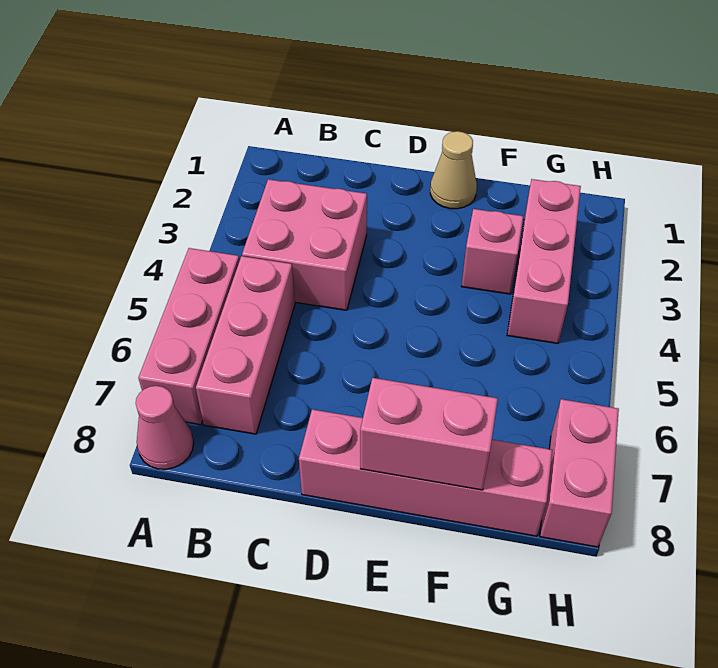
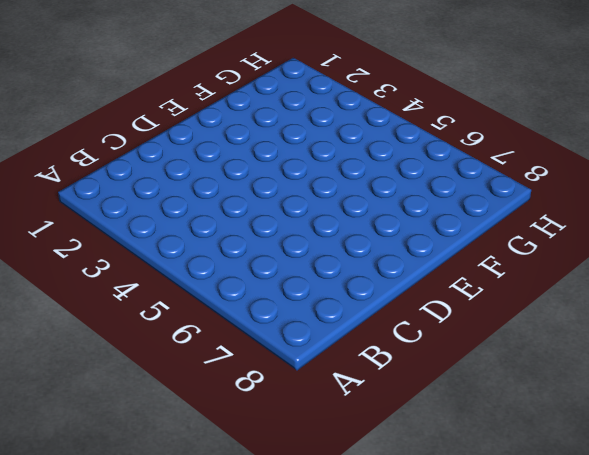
none -> pink brick A5:A7 level 1
none -> pink cone A8 level 1

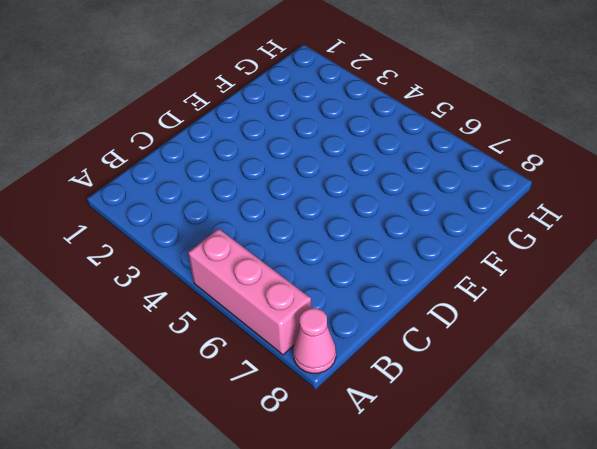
none -> pink brick B3:C4 level 1
none -> pink brick B5:B7 level 1

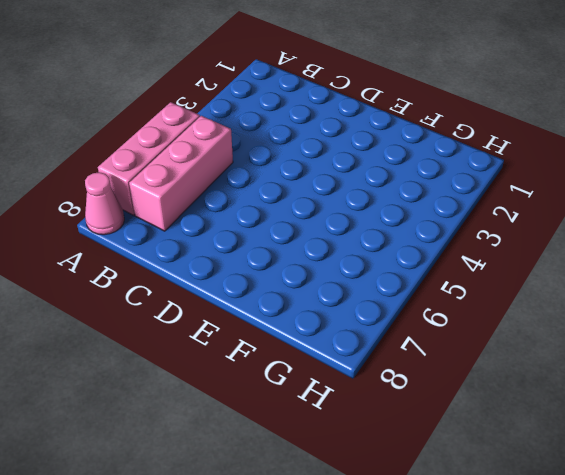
none -> pink brick B3:C4 level 1
none -> pink brick D8:G8 level 1

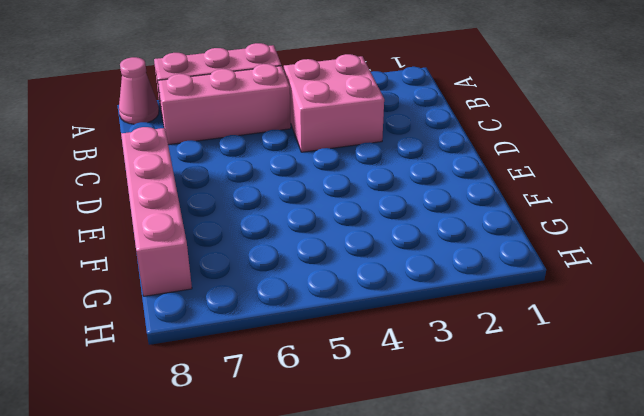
none -> tan cone E1 level 1
none -> pink brick F3 level 1

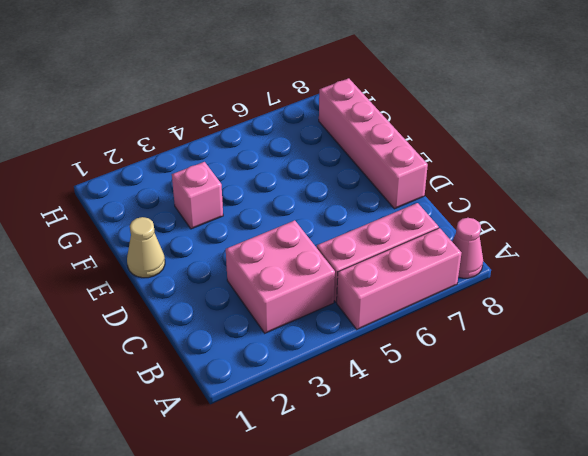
none -> pink brick G2:G4 level 1
none -> pink brick H7:H8 level 1

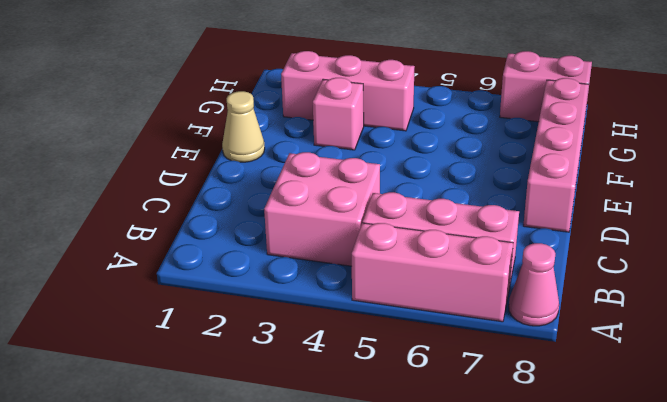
none -> pink brick E8:F8 level 2

